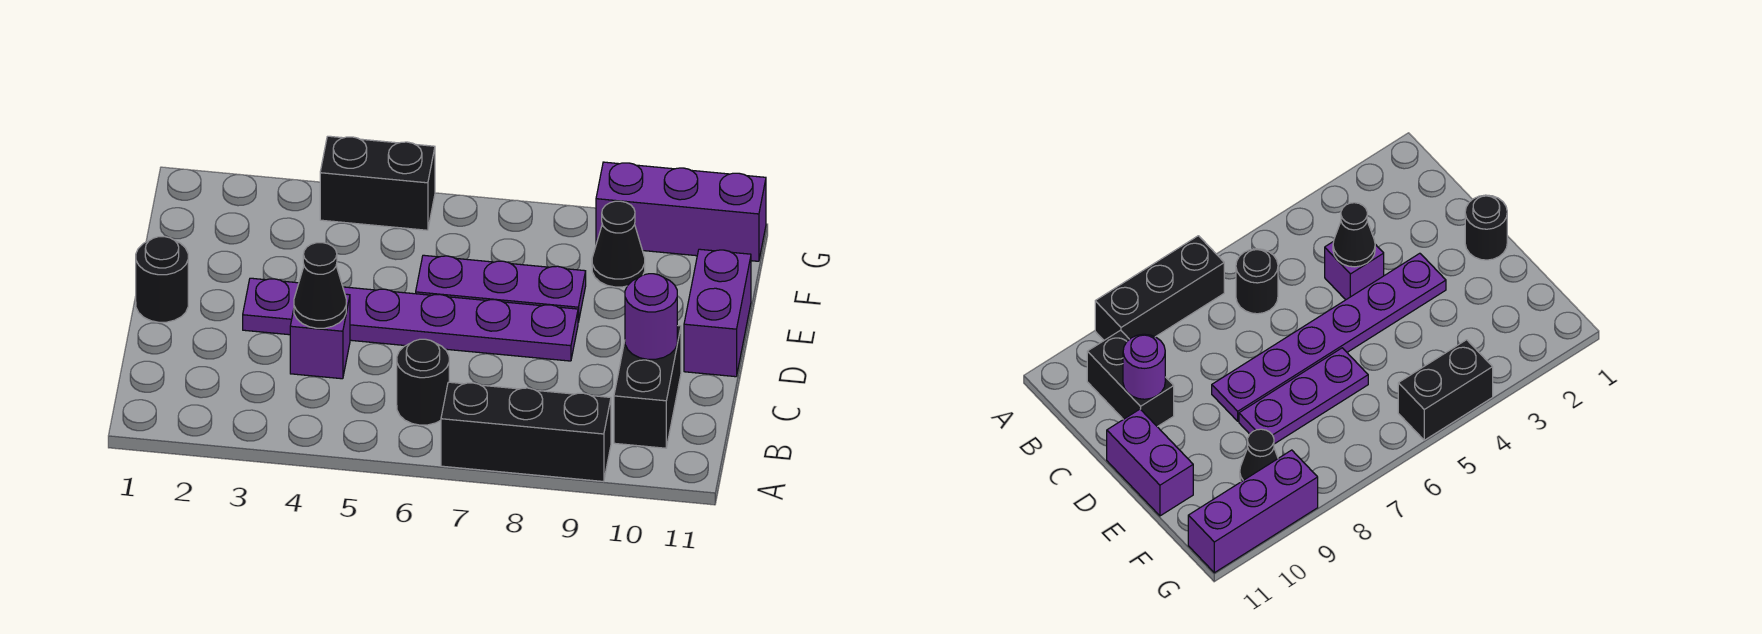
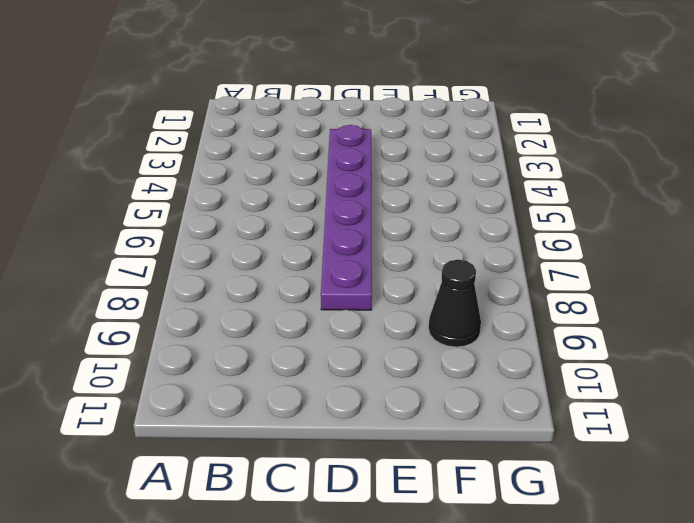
none -> black brick A7:A9 level 1
none -> black round brick B6 level 1
none -> black brick B10:C10 level 1

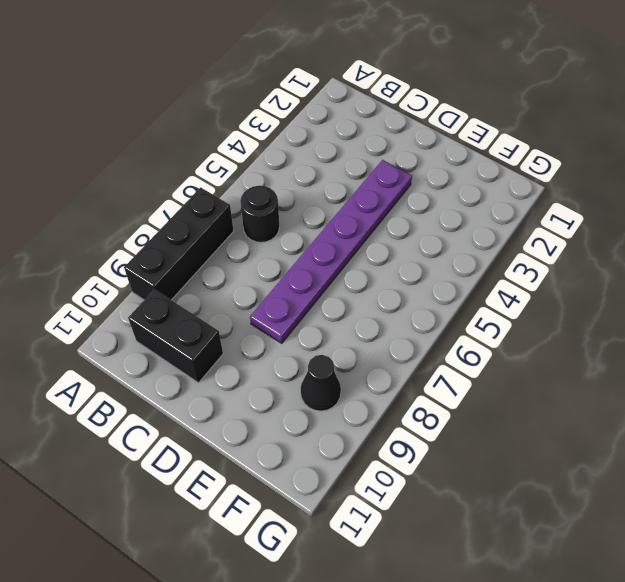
none -> purple brick C4 level 1
none -> black round brick D1 level 1
none -> purple brick D11:E11 level 1

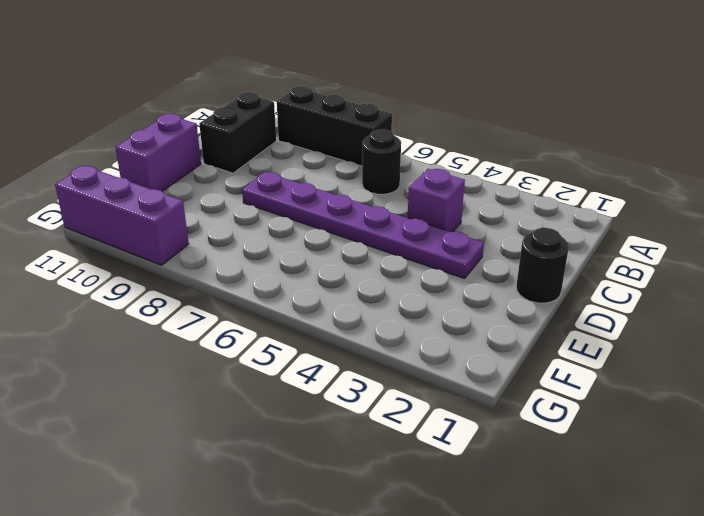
none -> purple plate E6:E8 level 1
none -> black cone F9 level 1
none -> black brick G4:G5 level 1

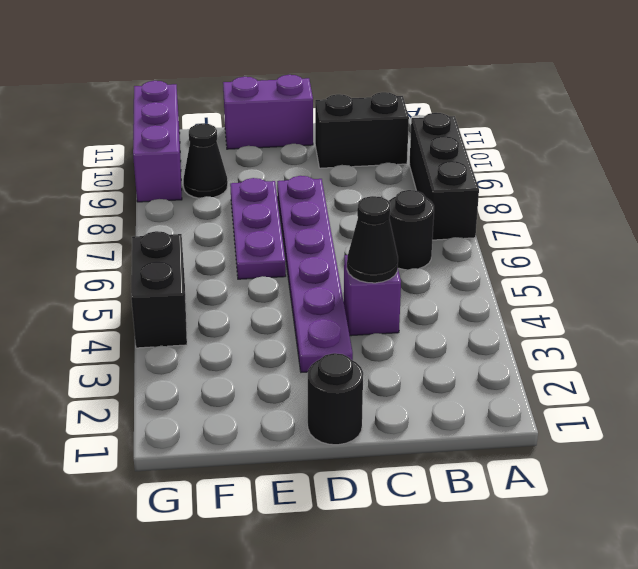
none -> purple round brick C10 level 2

